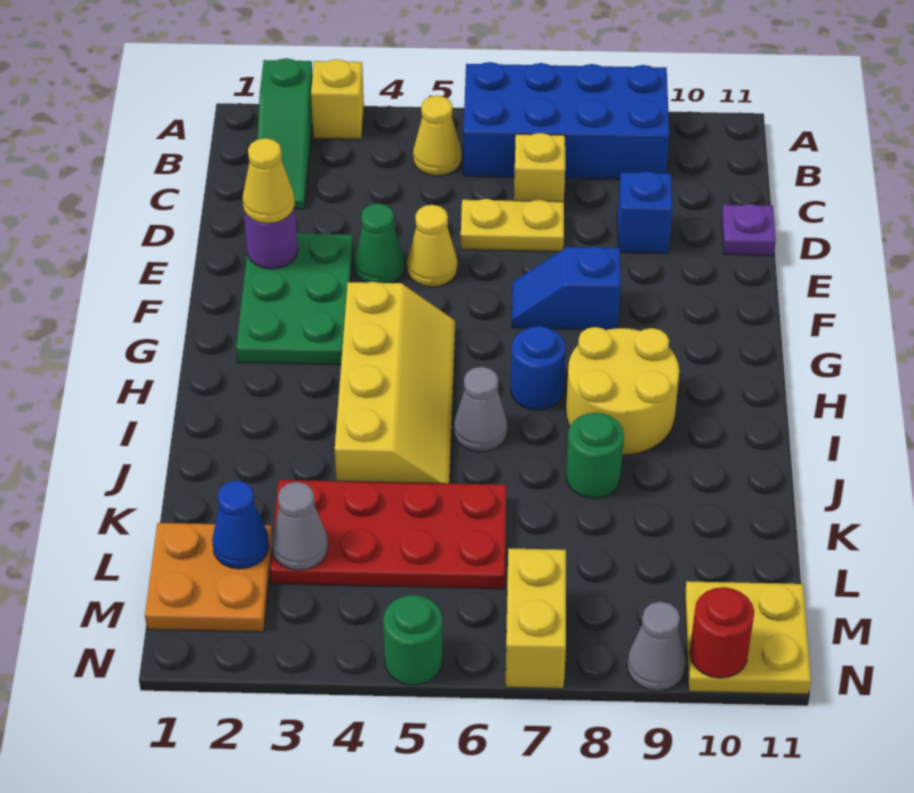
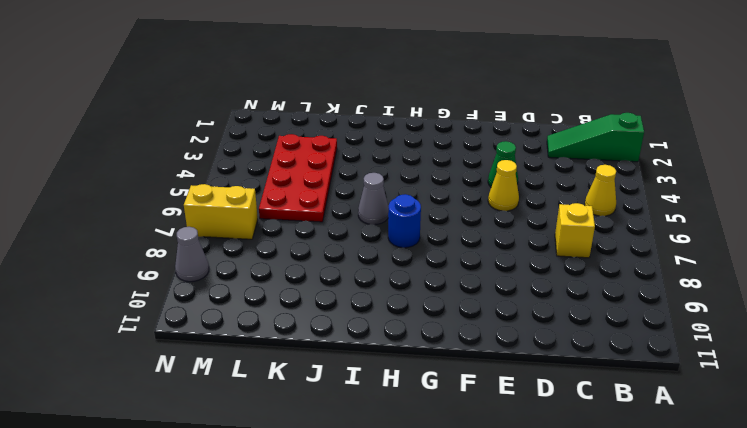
none -> yellow brick A3 level 1
none -> blue brick A6:B9 level 1
none -> yellow plate D6:D7 level 1

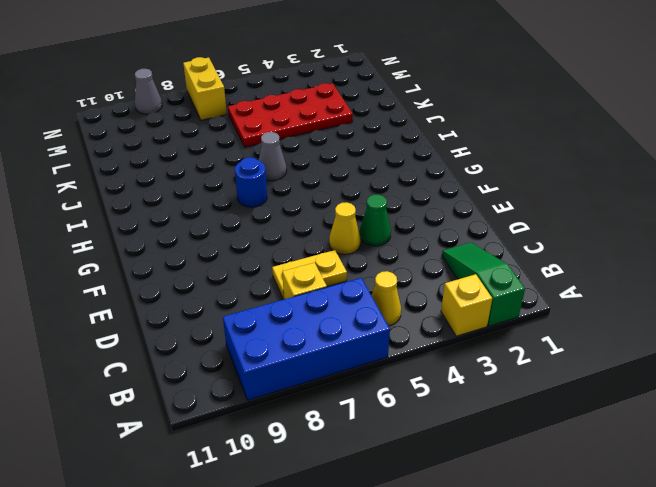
none -> blue brick D9 level 1
none -> purple plate D11 level 1
none -> green plate E2:G3 level 1

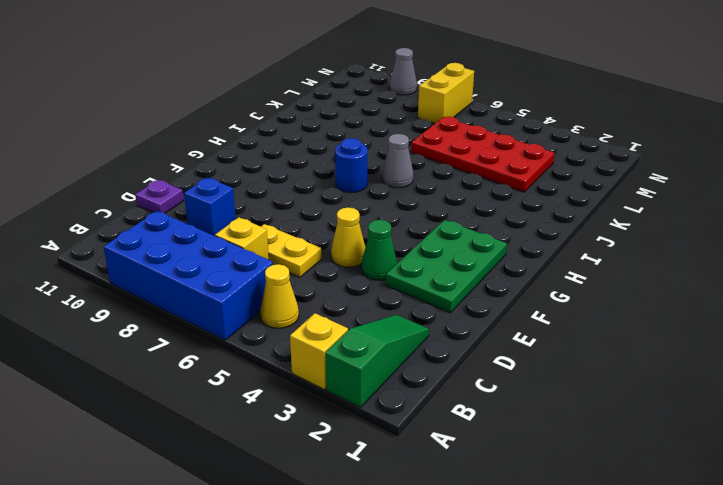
none -> blue slope F7:F8 level 1 top 8
none -> yellow slope G4:J5 level 1 top 4
none -> yellow round brick H8:I9 level 1

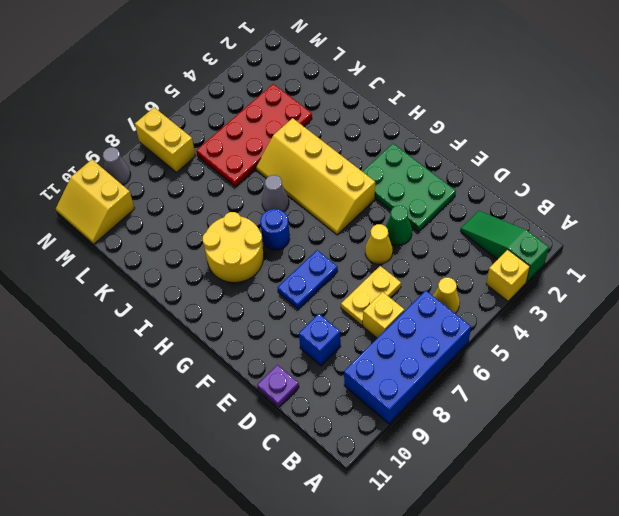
blue plate F7:F8 level 1 -> blue slope F7:F8 level 1 top 8
yellow slope M10:N11 level 1 top 10 -> yellow plate M10:N11 level 1
none -> green round brick J8 level 1
none -> orange plate L1:M2 level 1
none -> green round brick N5 level 1

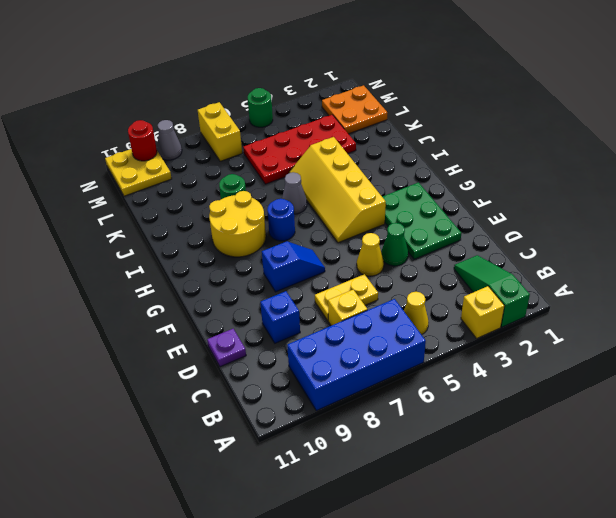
none -> purple round brick E2 level 2
none -> blue cone L2 level 2
none -> grey cone L3 level 2

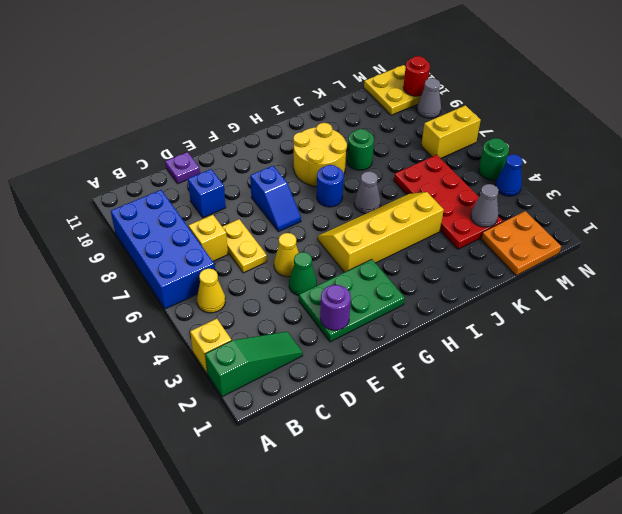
blue cone N4 level 1 -> blue cone L2 level 2
none -> yellow cone E2 level 3

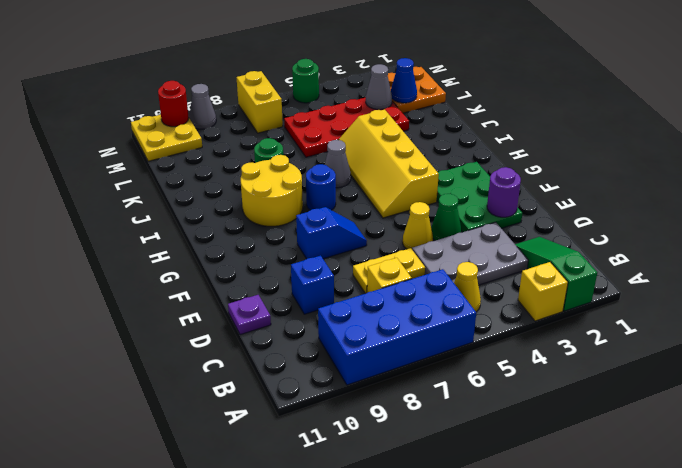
grey plate C3:D5 level 1 -> none
none -> yellow cone E2 level 3

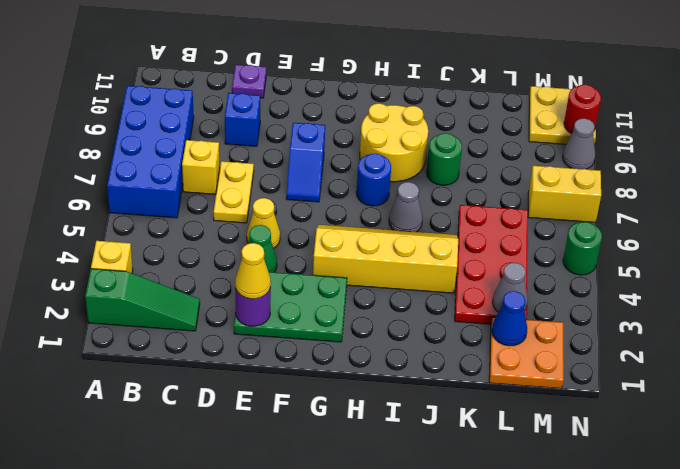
none -> yellow cone B5 level 1

